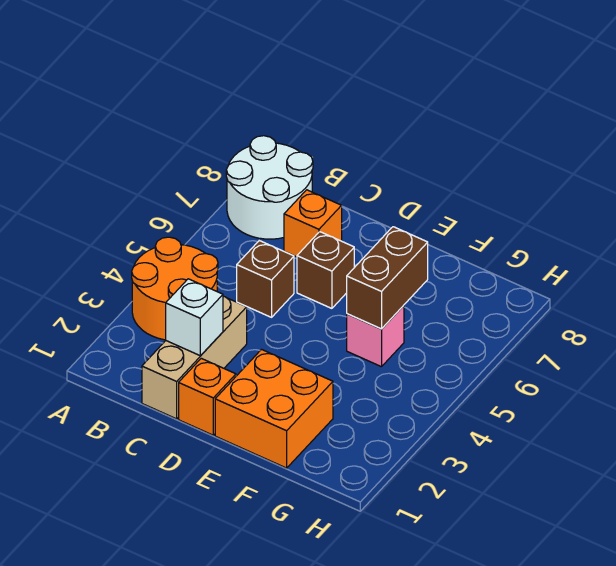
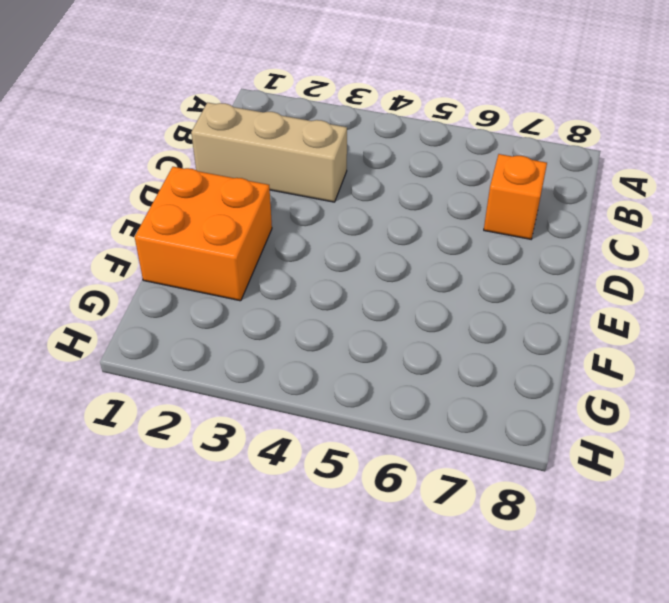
none -> orange round brick A3:B4 level 1
none -> white round brick A7:B8 level 1

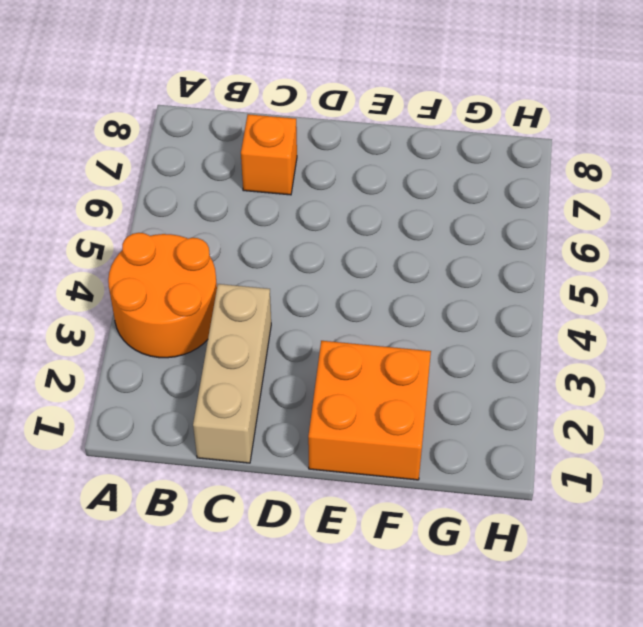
none -> white round brick A7:B8 level 1
none -> brown brick C5 level 1

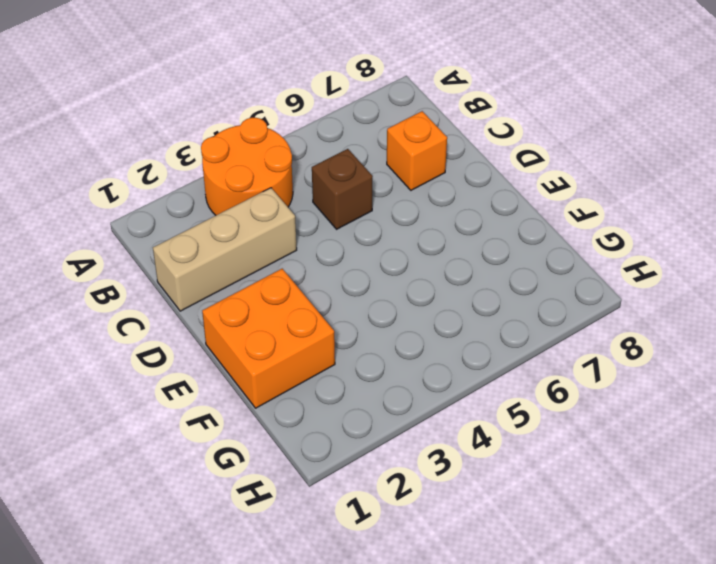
none -> white round brick A7:B8 level 1
none -> orange brick D1 level 1

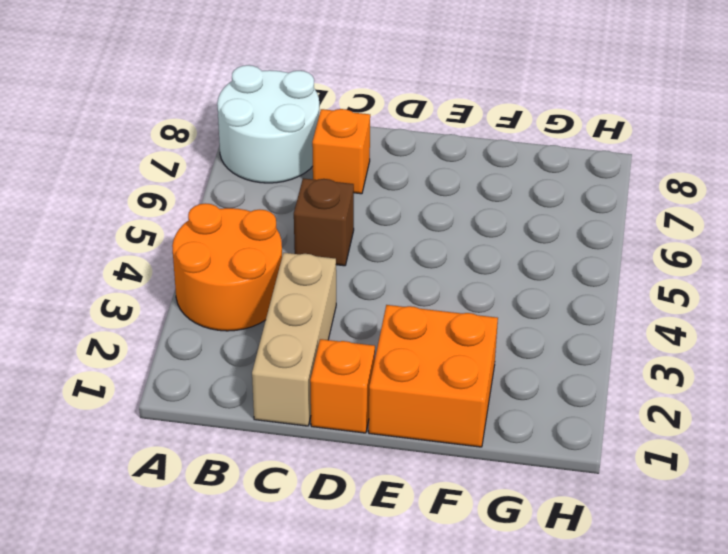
none -> brown brick D6 level 1
none -> pink brick F5 level 1

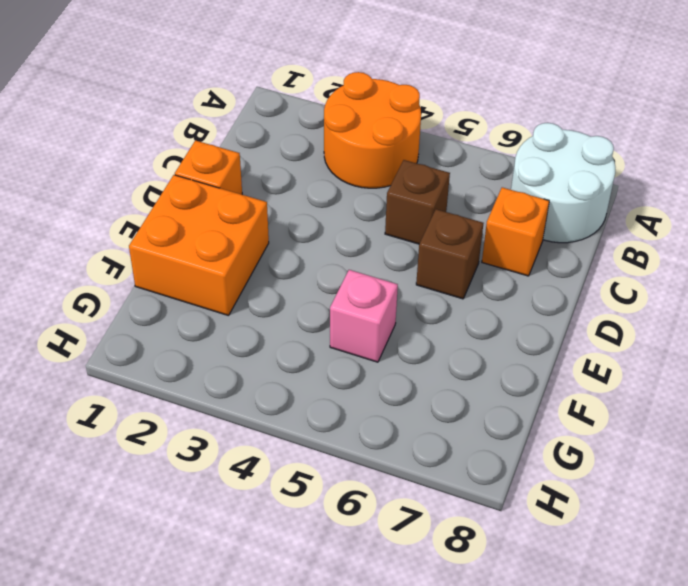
none -> tan brick C1:C3 level 1
none -> white brick C2 level 2

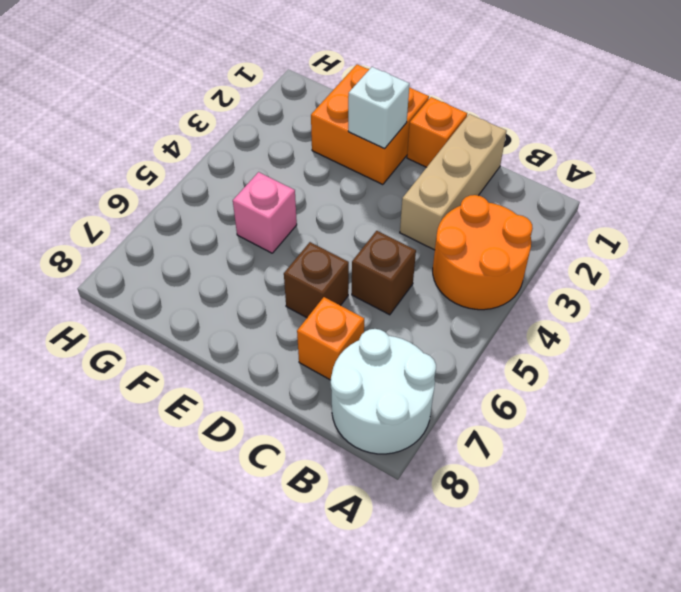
white brick E2 level 2 -> white brick C2 level 2
none -> brown brick F5:F6 level 2

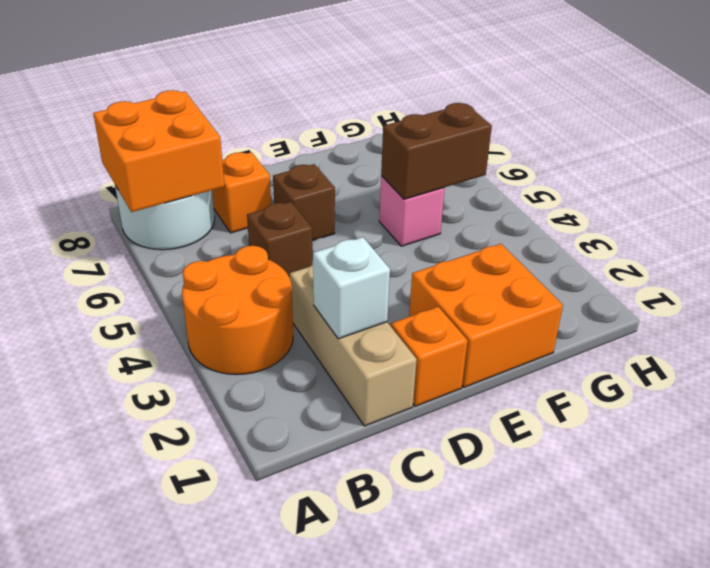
orange brick A7:B8 level 2 -> none
brown brick F5:G5 level 2 -> brown brick F5:F6 level 2

